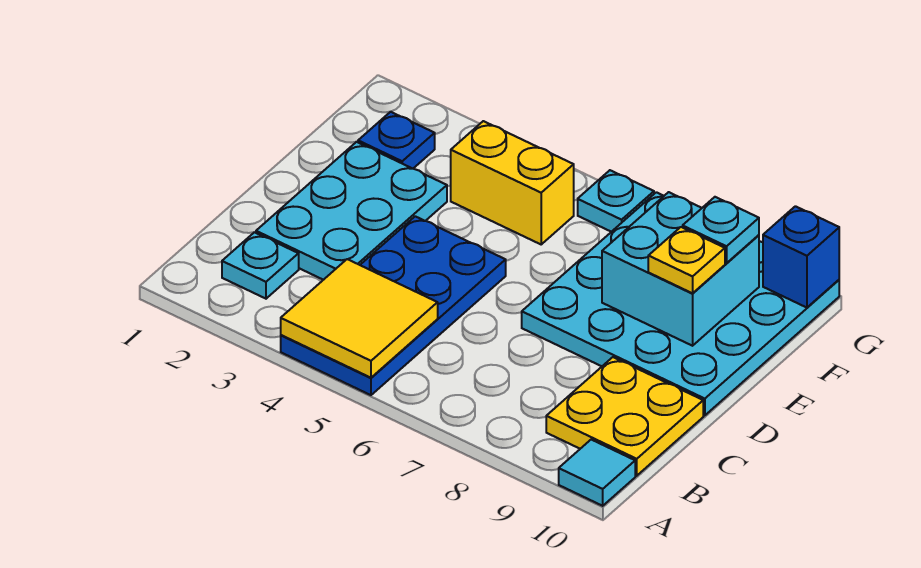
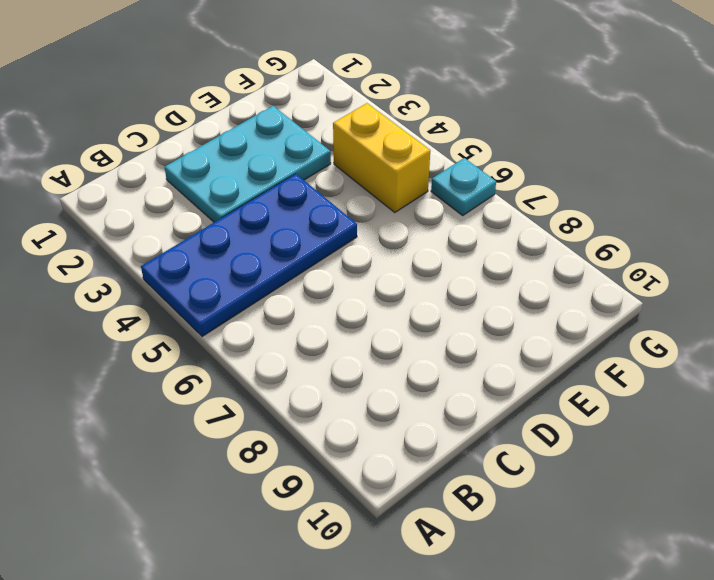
none -> cyan tile A10 level 1
none -> cyan plate B2 level 1
none -> yellow plate B9:C10 level 1

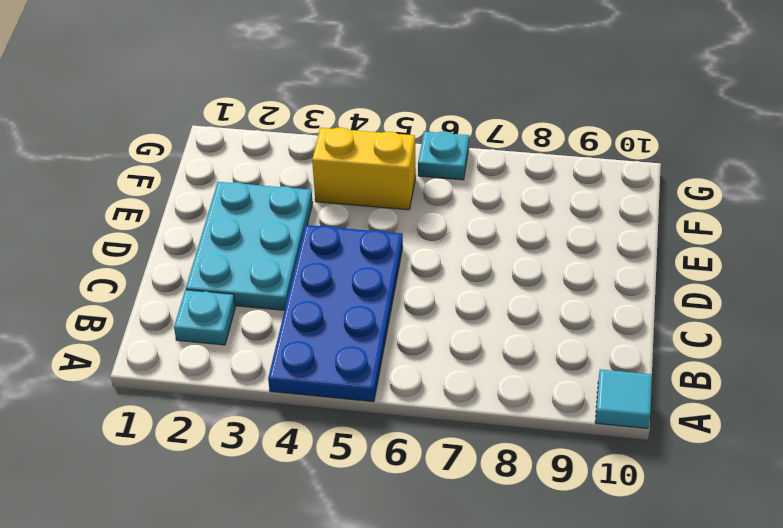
none -> yellow plate B9:C10 level 1
none -> cyan plate D7:G10 level 1
none -> blue plate F2 level 1

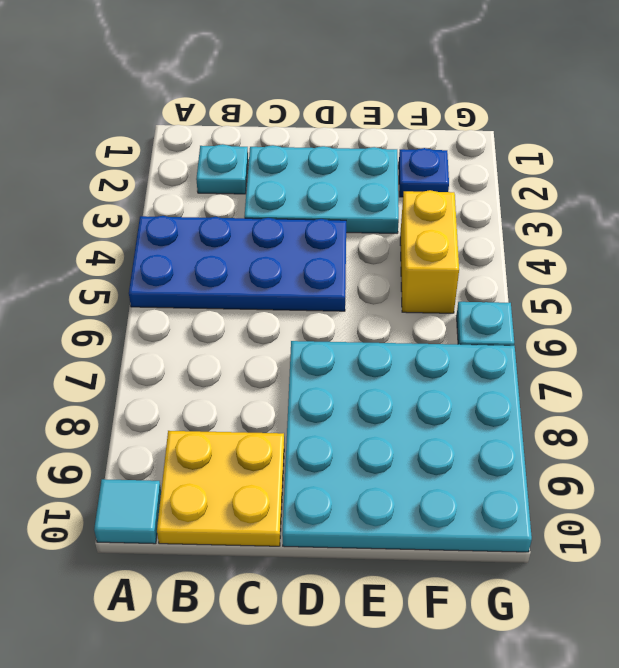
none -> yellow tile A4:B5 level 2
none -> cyan brick E8:F9 level 2
none -> blue brick G10 level 2

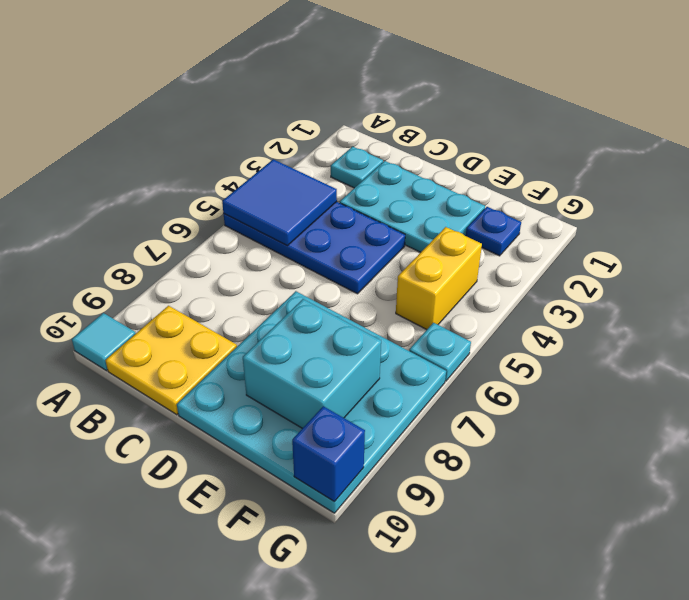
blue tile A4:B5 level 2 -> yellow tile A4:B5 level 2
none -> yellow plate E9 level 3
none -> cyan plate F9 level 3

